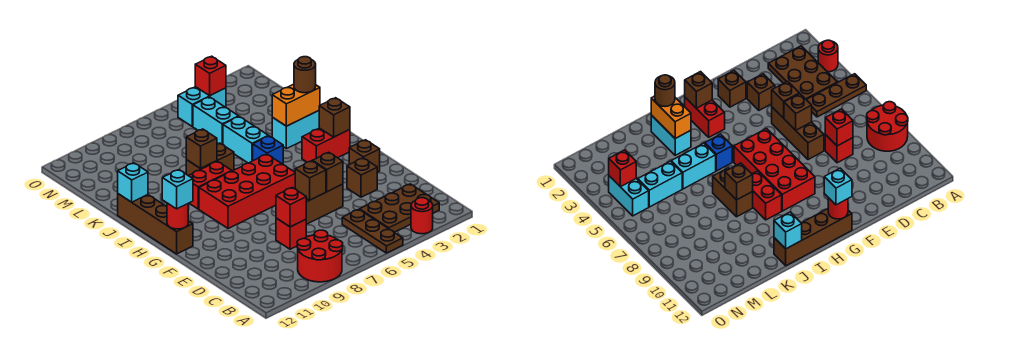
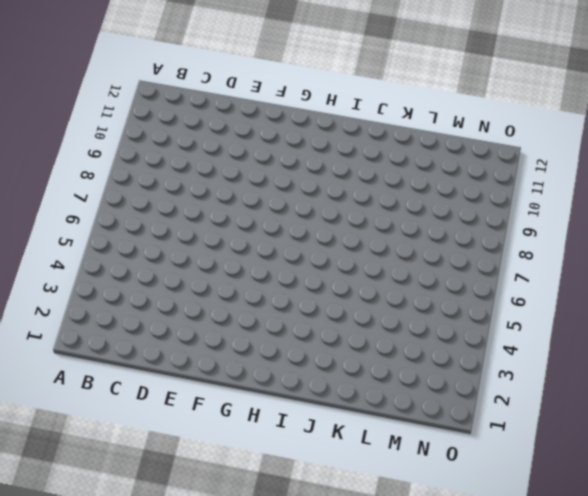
none -> red round brick A3 level 1
none -> brown plate A5:C5 level 1
none -> red round brick A8:B9 level 1

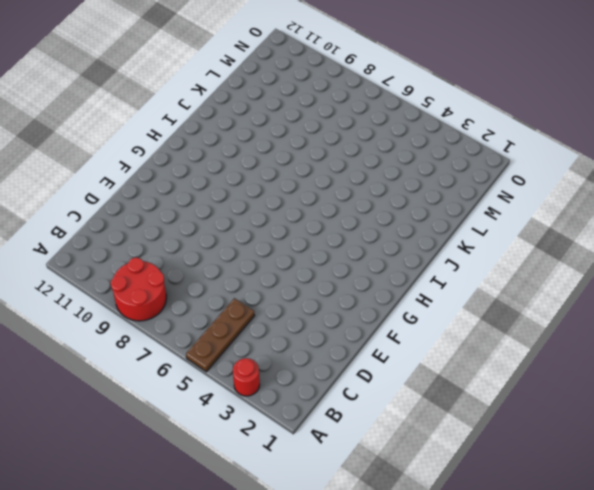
none -> brown plate B2:C4 level 1
none -> red brick D8 level 1
none -> brown brick E3 level 1

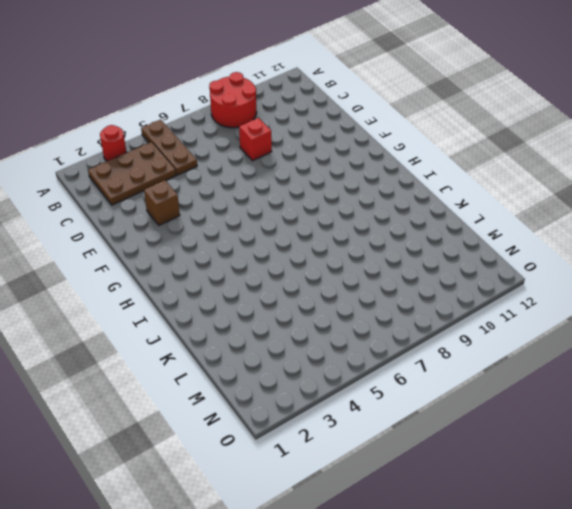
none -> brown brick E5:E7 level 1
none -> brown brick F2 level 1
none -> red brick G6:H9 level 1

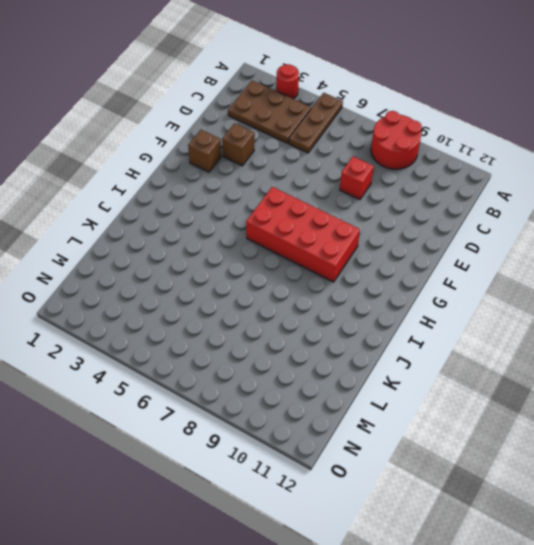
none -> brown brick E5:E7 level 1
none -> brown brick G12:J12 level 1
none -> red brick H2:H3 level 1

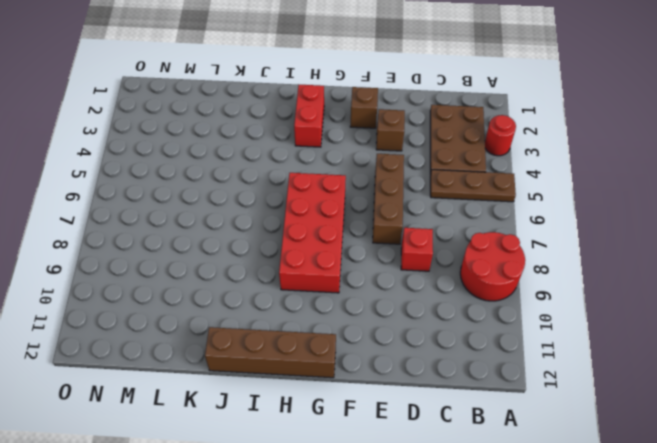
none -> blue brick I5 level 1
none -> red brick I8:I9 level 1
none -> cyan brick J2:J3 level 1

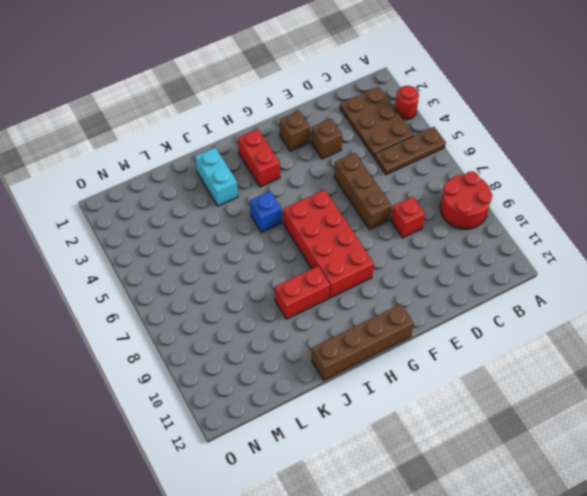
red brick I9:J9 level 1 -> red brick I8:I9 level 1
none -> cyan brick J5:K5 level 1
none -> brown brick J7:J8 level 1
none -> cyan brick L5:M5 level 1

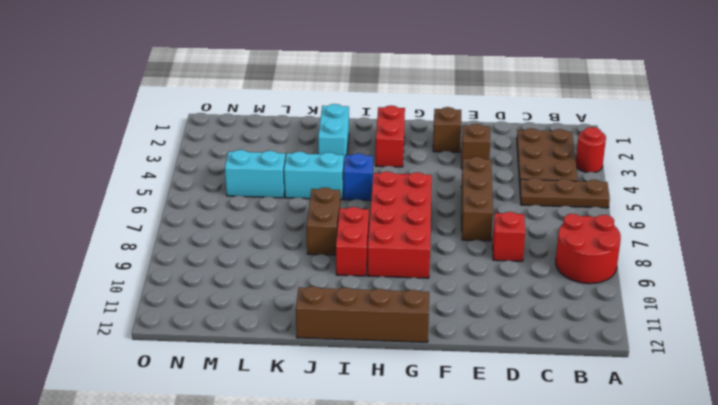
none -> cyan brick N4:N5 level 1
none -> red brick D8 level 2
none -> brown brick E5 level 2

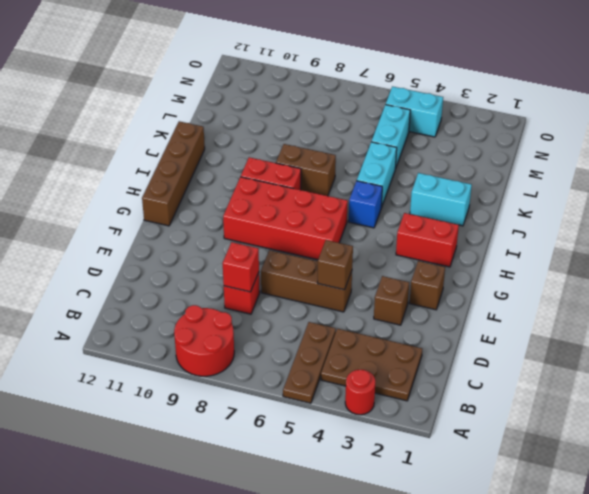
none -> brown brick E6 level 2
none -> red round brick G12 level 2
none -> brown brick H2 level 2

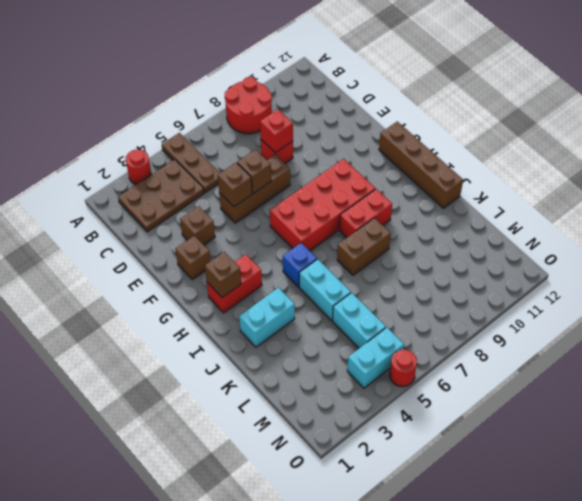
red round brick O5 level 1 -> red round brick G12 level 2
none -> orange brick J2:J3 level 2
none -> brown brick J8 level 2
none -> cyan brick J12 level 2

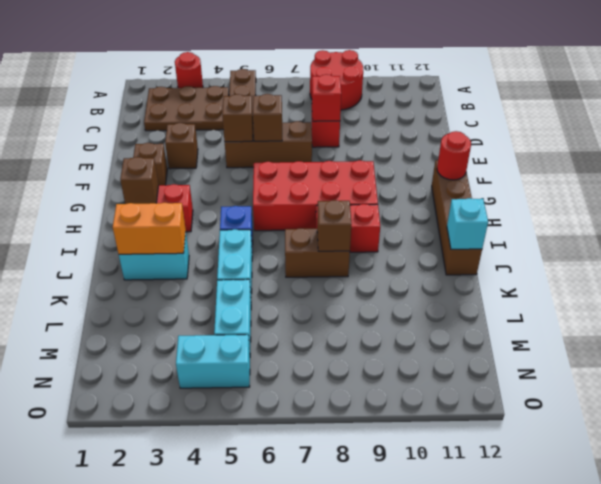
none -> red brick N4 level 2
none -> cyan brick G12 level 3
none -> brown round brick J2 level 3

